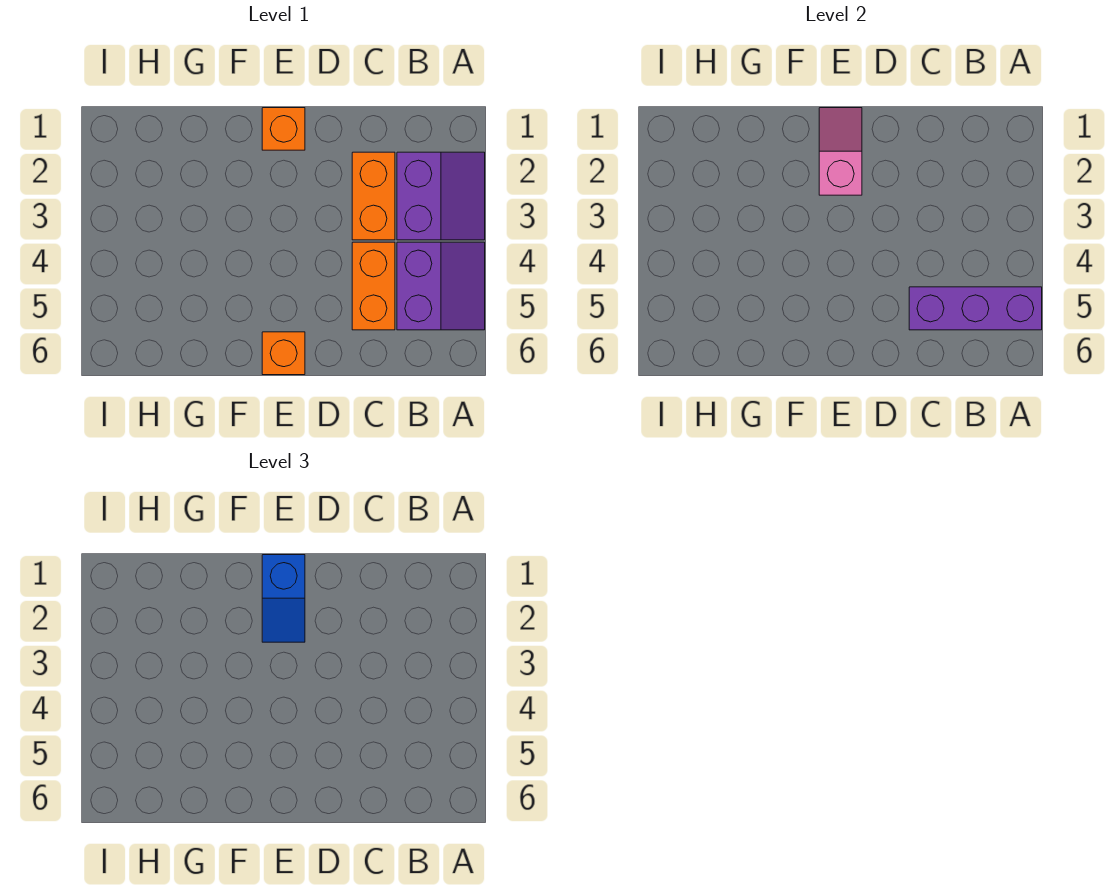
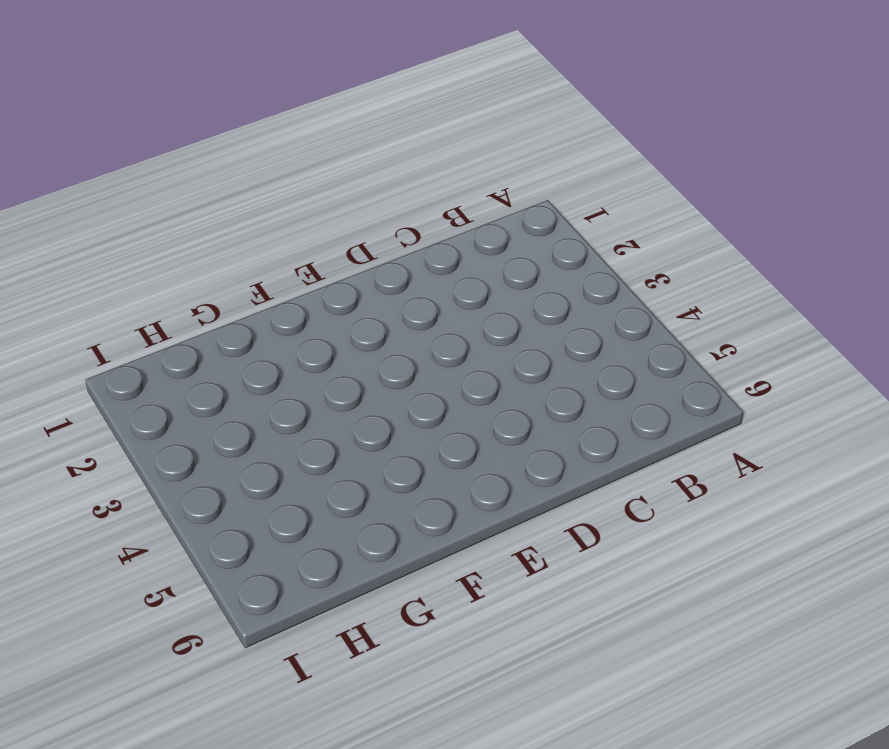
none -> purple slope A2:B3 level 1 top B
none -> purple slope A4:B5 level 1 top B

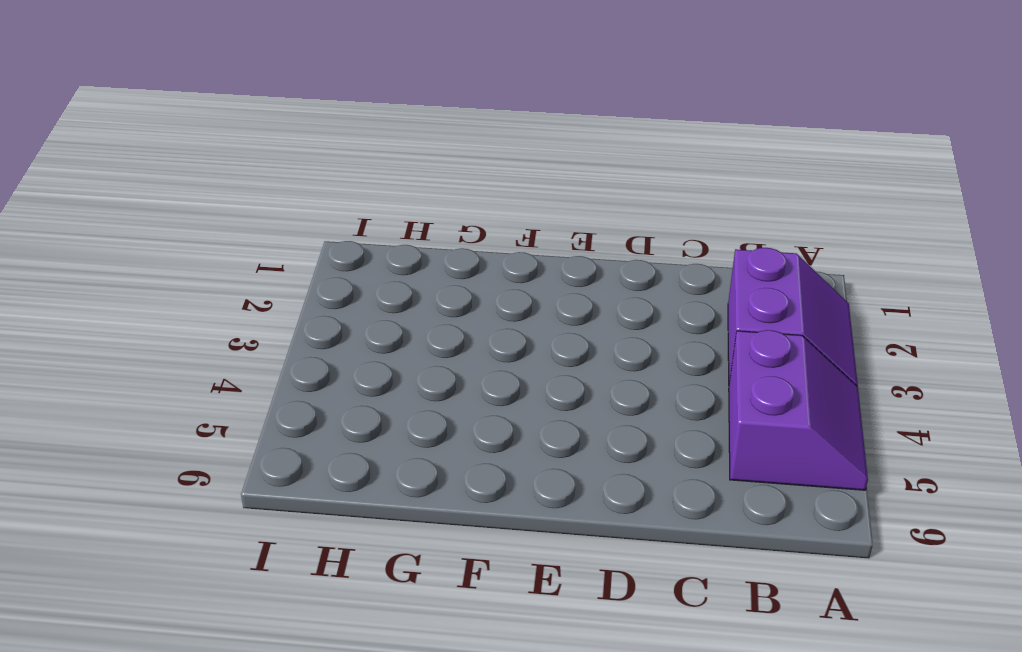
none -> orange brick C2:C3 level 1
none -> orange brick C4:C5 level 1

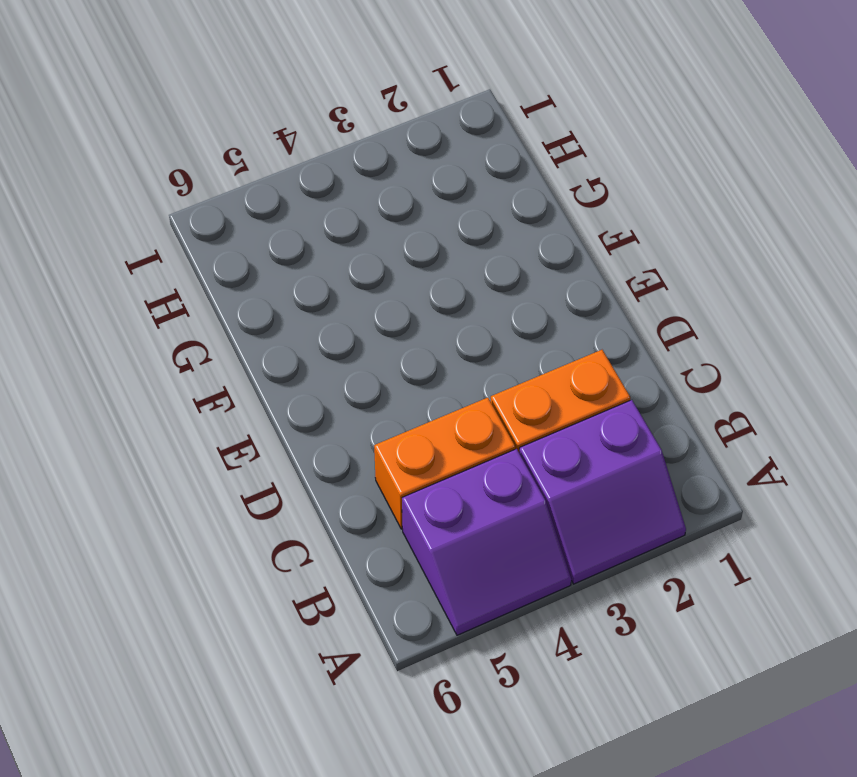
none -> orange brick E1 level 1
none -> orange brick E6 level 1

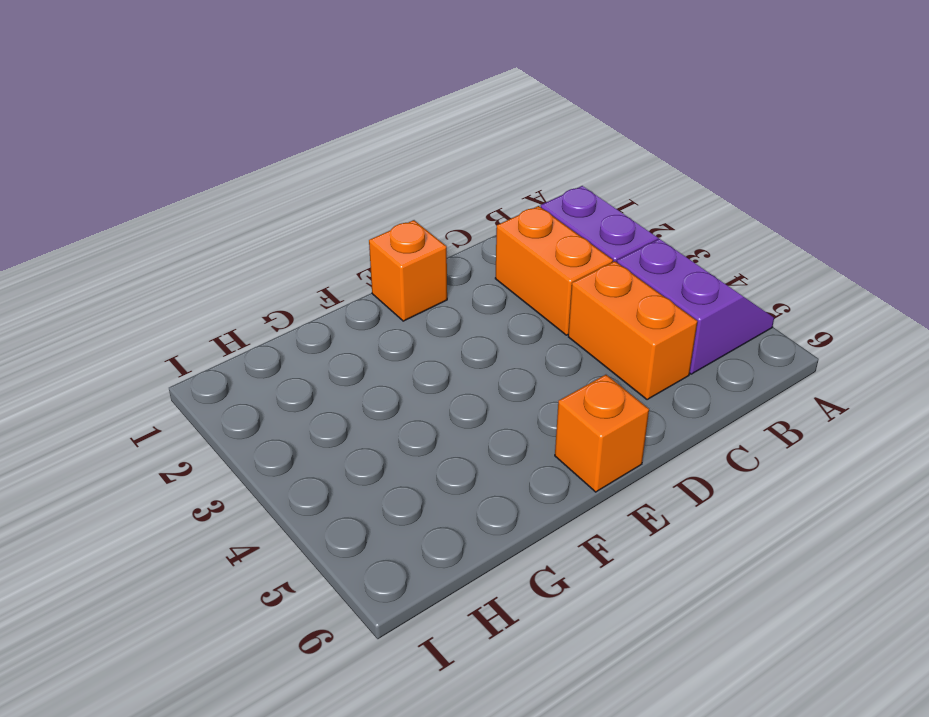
none -> purple brick A5:C5 level 2
none -> pink slope E1:E2 level 2 top 2

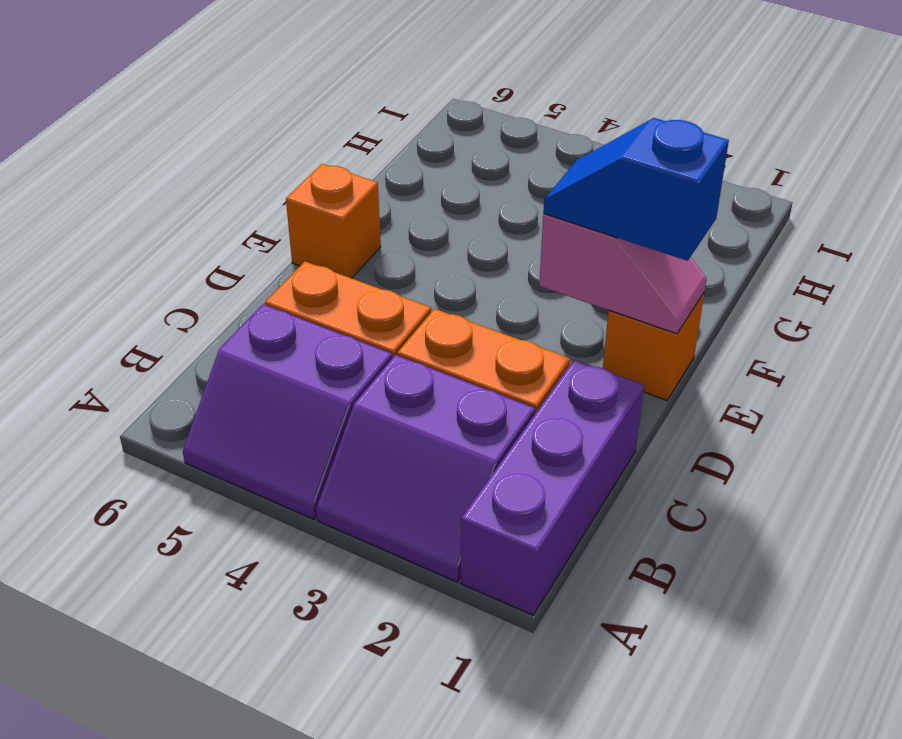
purple brick A1:C1 level 1 -> purple brick A5:C5 level 2

